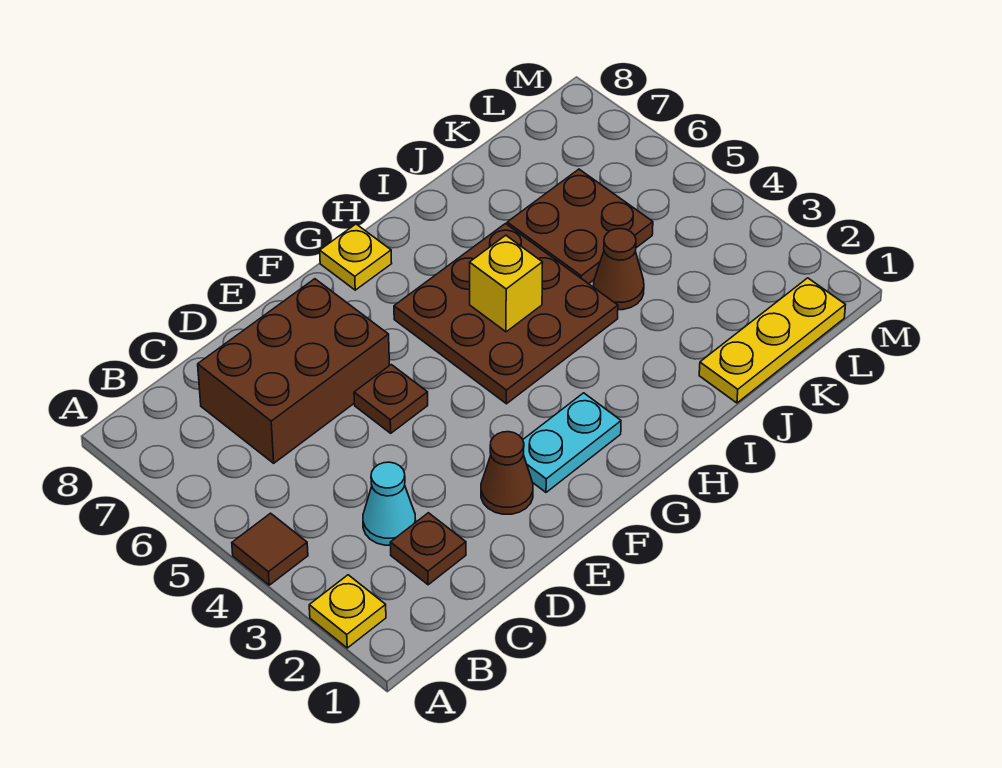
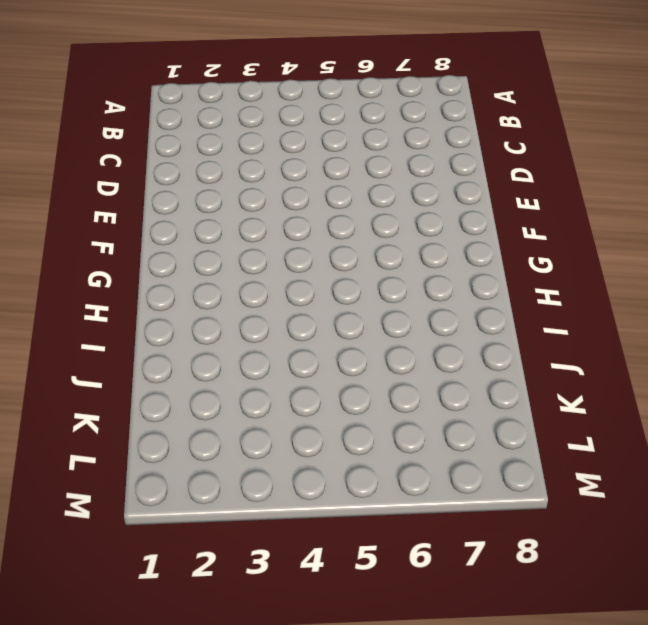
none -> yellow plate A2 level 1
none -> brown tile A4 level 1
none -> brown plate C2 level 1

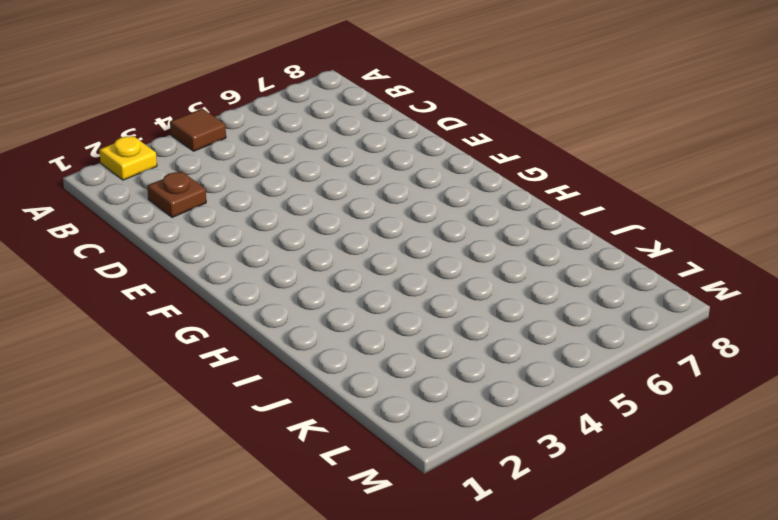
none -> cyan cone C3 level 1
none -> brown brick C6:E7 level 1
none -> brown cone E2 level 1

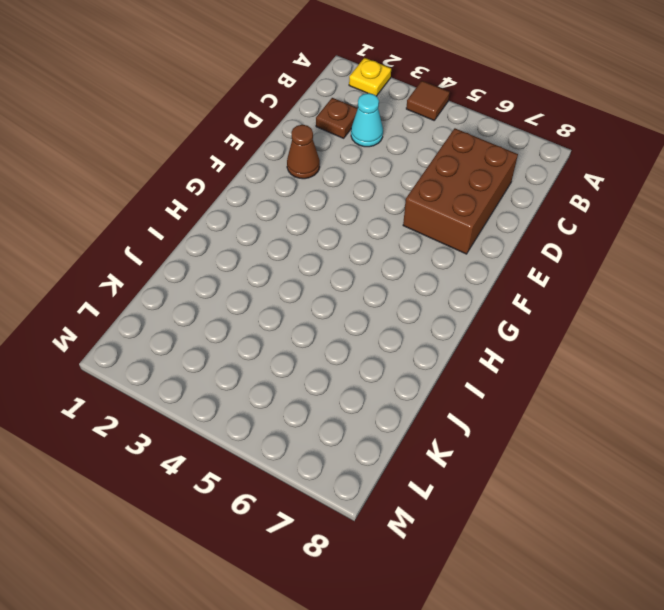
none -> brown plate E5 level 1
none -> cyan plate F2:G2 level 1
none -> brown plate G4:I6 level 1

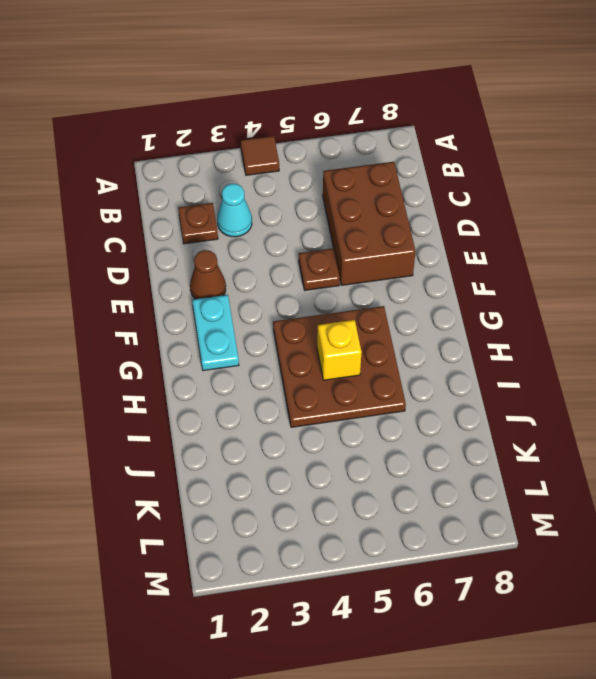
none -> yellow plate A2 level 1
none -> yellow plate G8 level 1
none -> yellow plate J1:L1 level 1

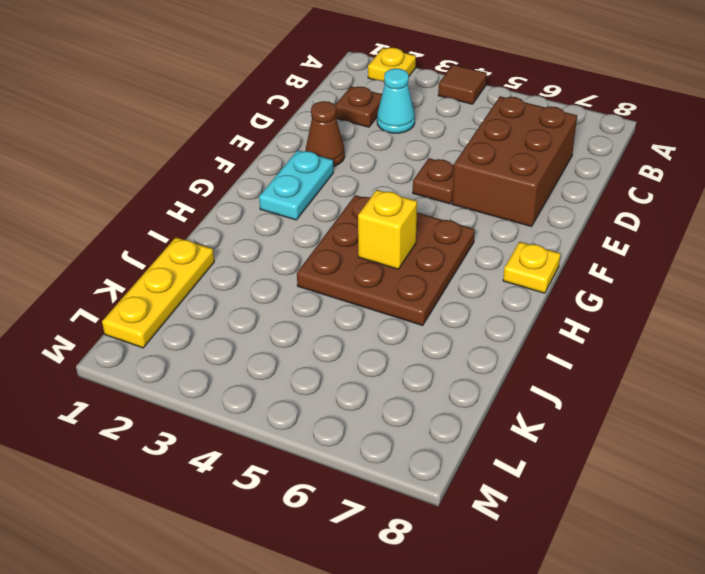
none -> brown cone J4 level 1
none -> brown plate J5:K6 level 1

